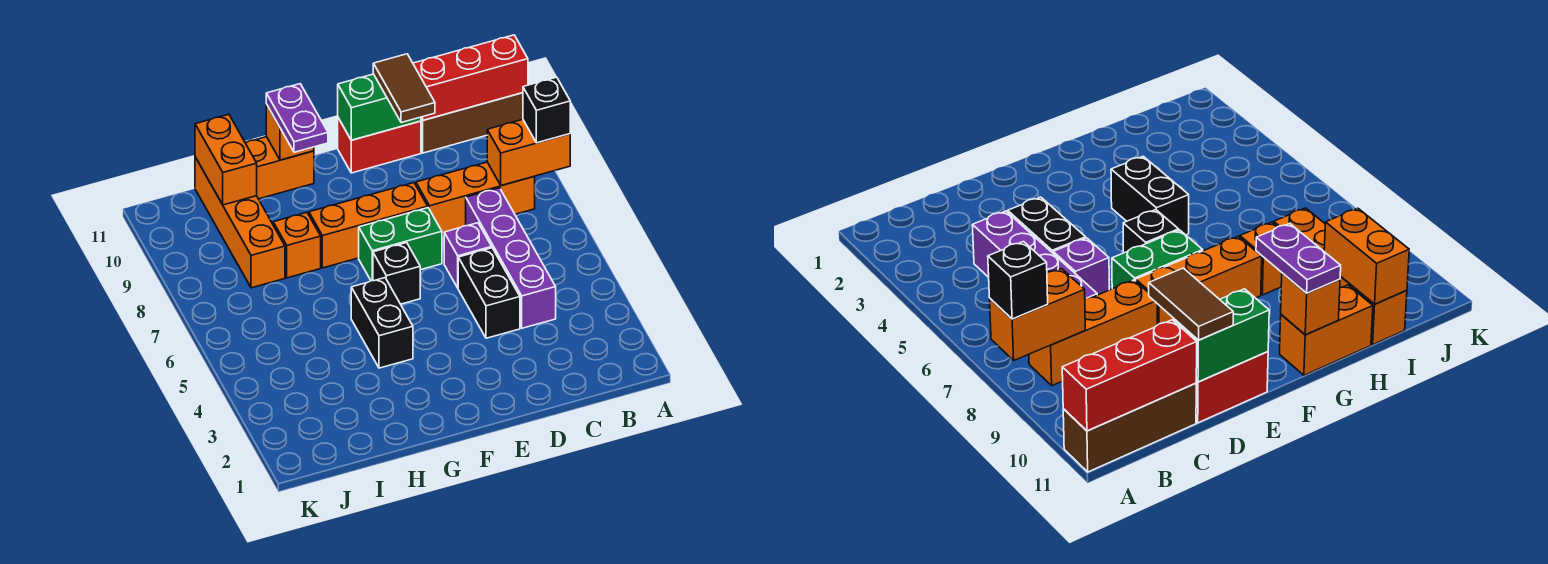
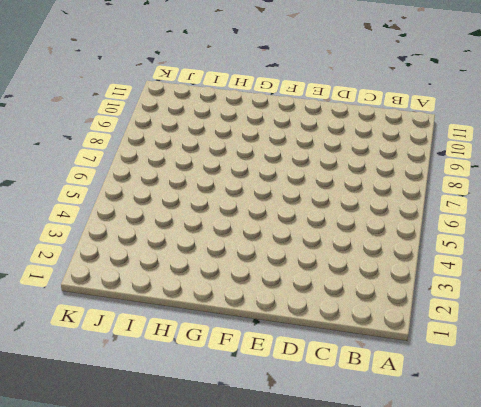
none -> brown brick A11:C11 level 1
none -> orange brick B8:D8 level 1
none -> purple brick C4:C7 level 1

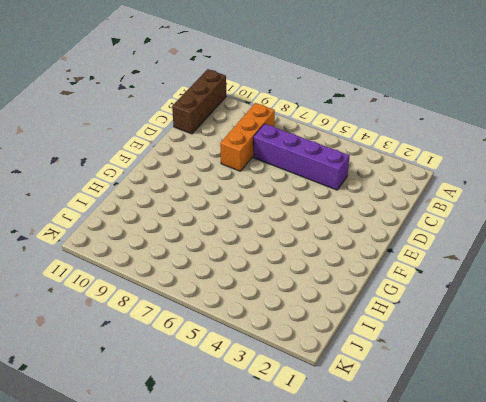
none -> black brick D4:D5 level 1
none -> purple brick D6 level 1
none -> red brick D11:E11 level 1

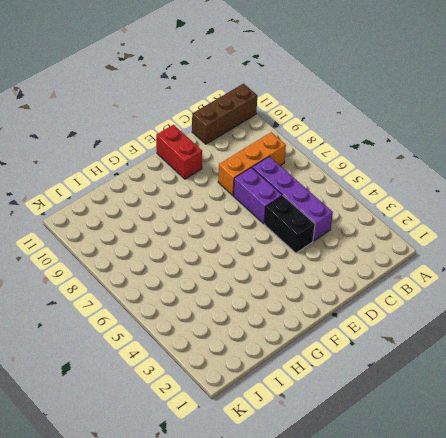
purple brick D6:D7 level 1 -> purple brick D6 level 1
red brick E10:E11 level 1 -> red brick D11:E11 level 1
none -> green brick E7:F7 level 1
none -> orange brick E8:G8 level 1
none -> black brick F6 level 1

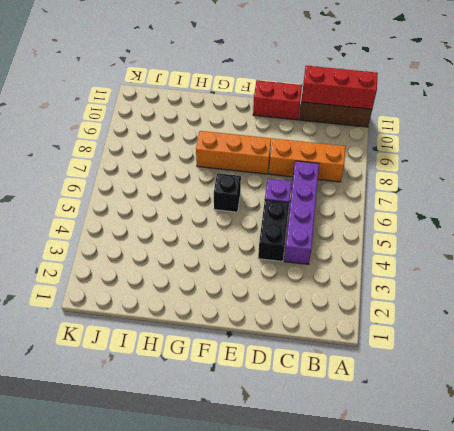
none -> green brick E7:F7 level 1
none -> black brick G4:G5 level 1
none -> orange brick G11:H11 level 1

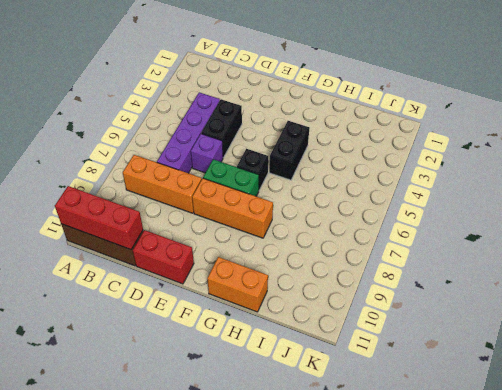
none -> orange brick H8 level 1
none -> orange brick I8:I11 level 1
none -> orange brick A8:B8 level 2

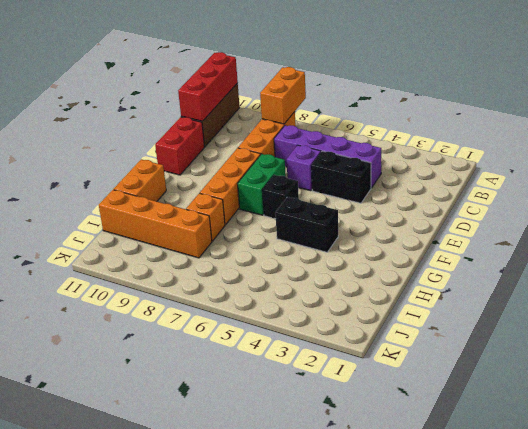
none -> green brick D11:E11 level 2
none -> orange brick G11 level 2
none -> orange brick I10:I11 level 2

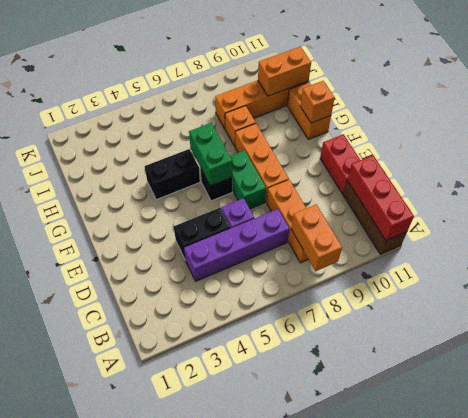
green brick F6:G6 level 2 -> green brick D11:E11 level 2
none -> black brick A8 level 3
none -> brown tile D10:D11 level 3
none -> purple plate G10:G11 level 3

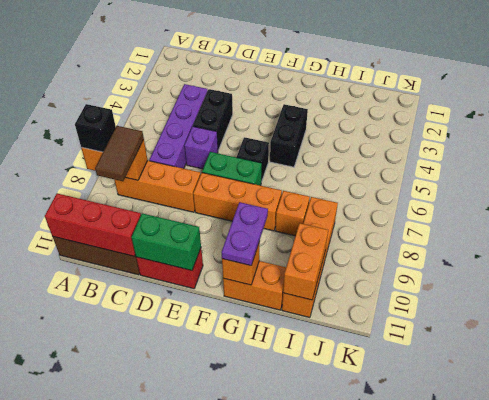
brown tile B8:B9 level 3 -> brown tile D10:D11 level 3

